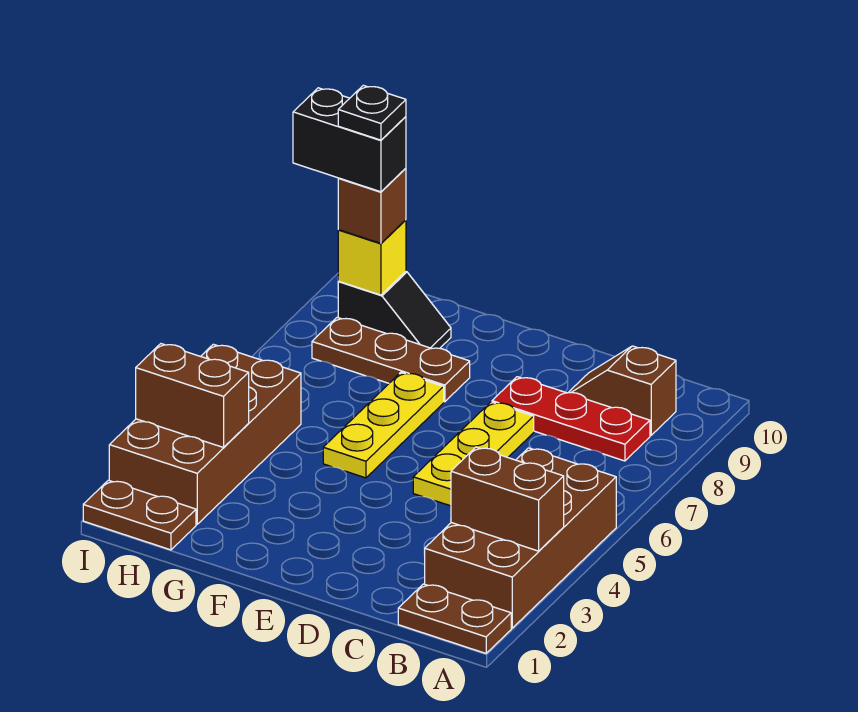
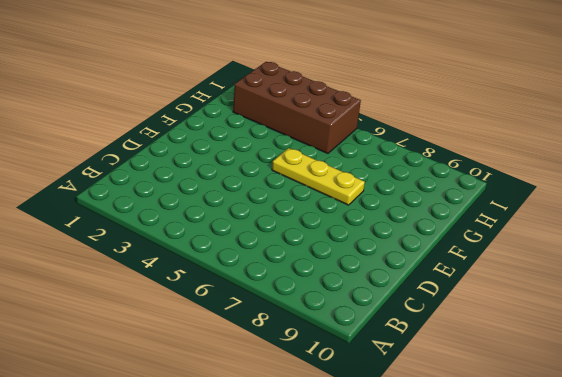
none -> brown plate A1:B1 level 1
none -> brown brick A2:B5 level 1
none -> red plate B8:D8 level 1

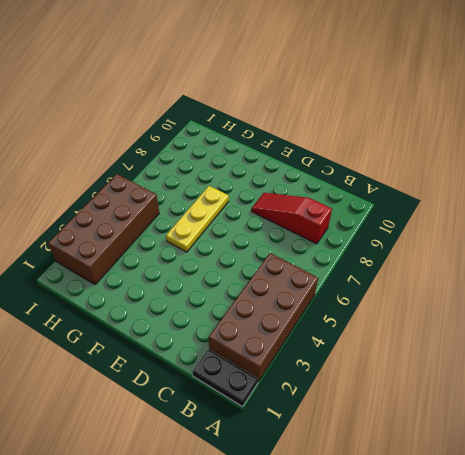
black plate A1:B1 level 1 -> brown plate A1:B1 level 1
red slope B8:D8 level 1 top B -> red plate B8:D8 level 1
none -> brown slope B9:C9 level 1 top B
none -> yellow plate D5:D7 level 1
none -> brown plate F8:H8 level 1

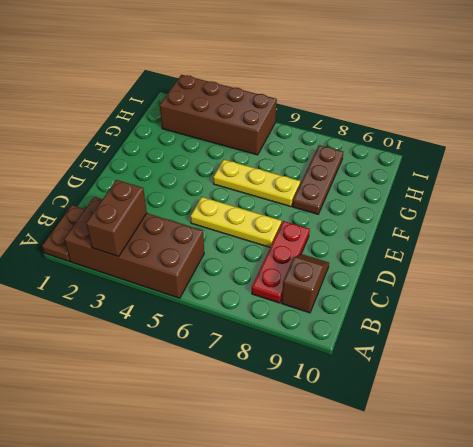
none -> black slope G9:H9 level 1 top H
none -> brown plate H1:I1 level 1
none -> brown brick H3:I3 level 2

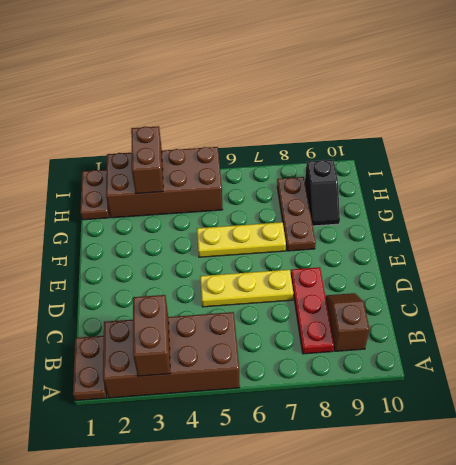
none -> yellow brick H9 level 2
none -> brown brick H9 level 3
none -> black brick H9:I9 level 4

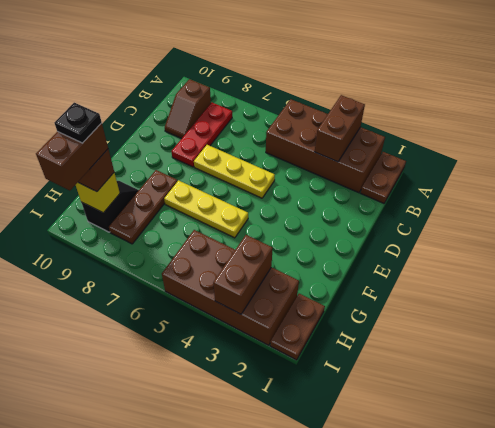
brown brick H9:I9 level 4 -> black brick H9:I9 level 4

